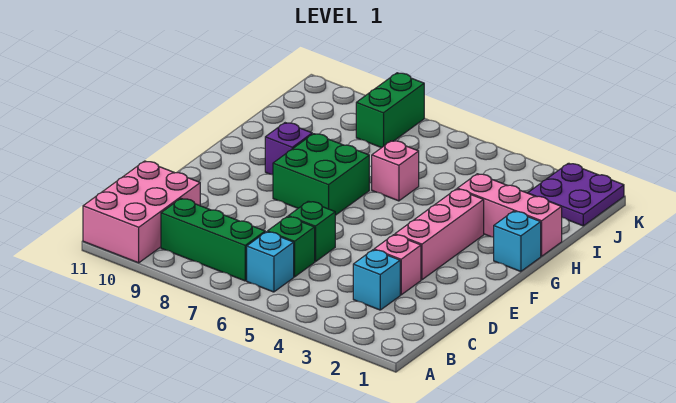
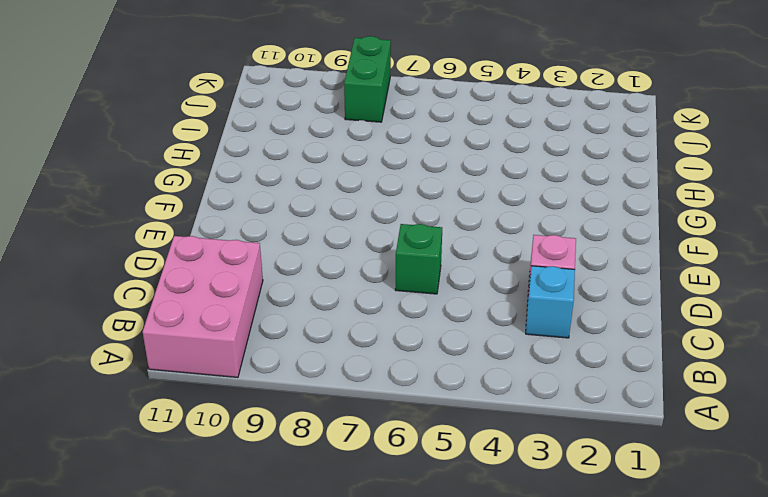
none -> cyan brick B6 level 1
none -> green brick B7:B9 level 1
none -> green brick C6 level 1

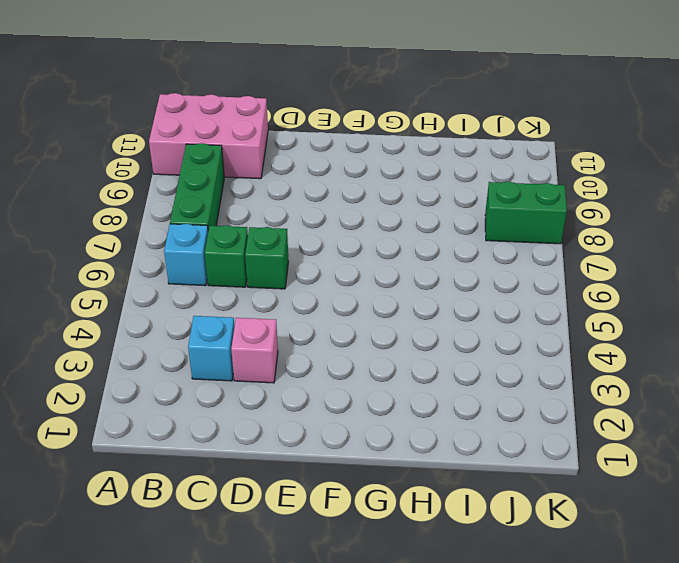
none -> pink brick E3:G3 level 1
none -> green brick F7:G8 level 1
none -> cyan brick G1 level 1

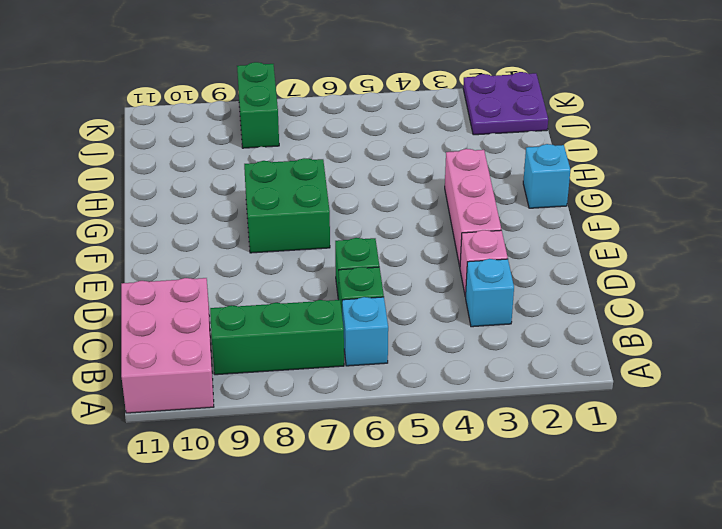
none -> purple brick G9 level 1
none -> pink brick H1:H3 level 1
none -> pink brick H6 level 1

